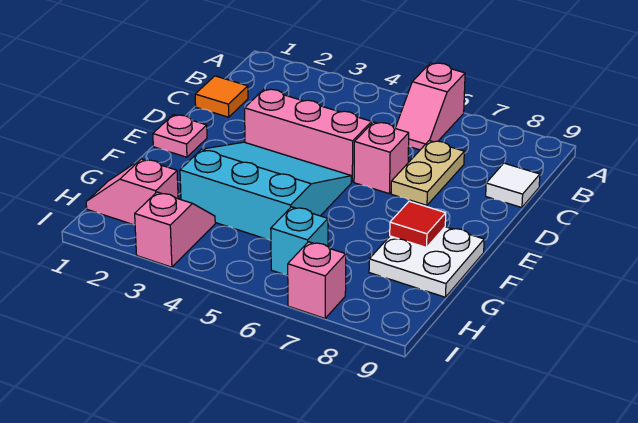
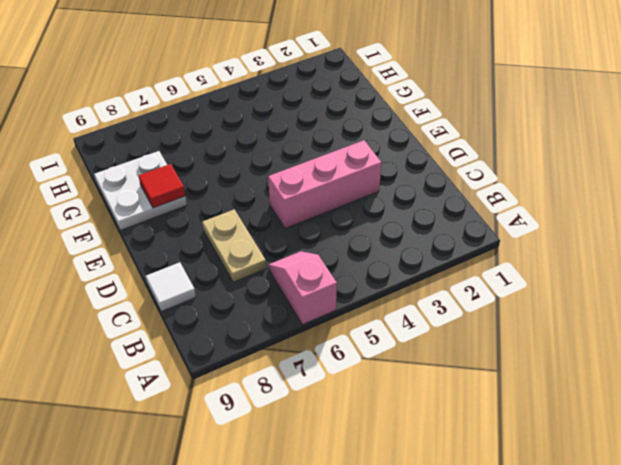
none -> orange tile C1 level 1
none -> pink brick D6 level 1
none -> pink plate E1 level 1

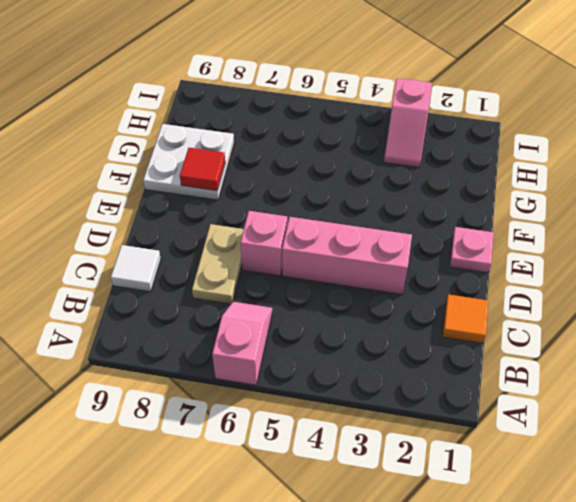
none -> cyan slope E3:G5 level 1 top G
none -> pink slope H1:H2 level 1 top 2
none -> cyan brick H6 level 1

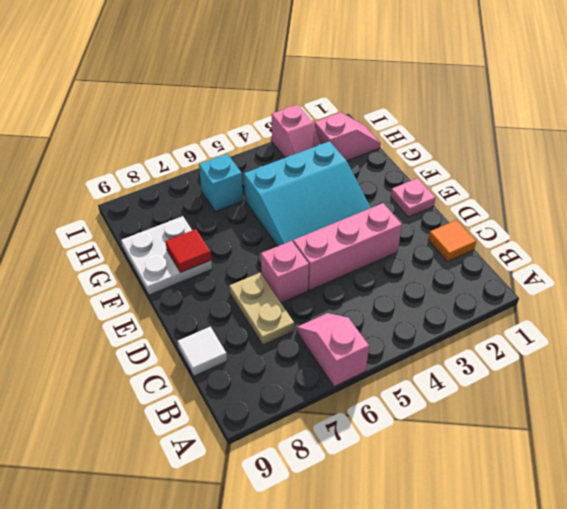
none -> pink brick I7 level 1

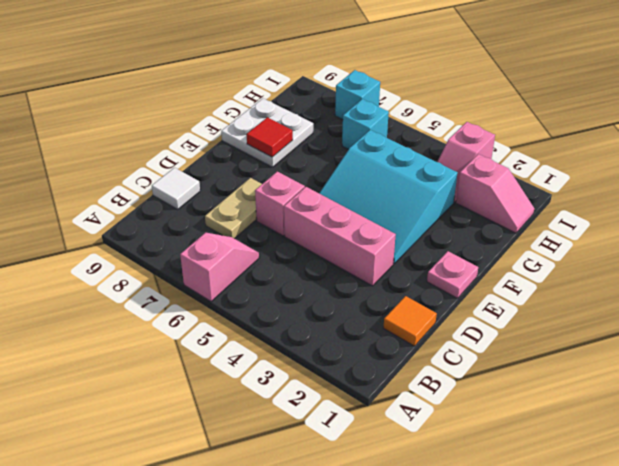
cyan brick I7 level 1 -> pink brick I7 level 1

